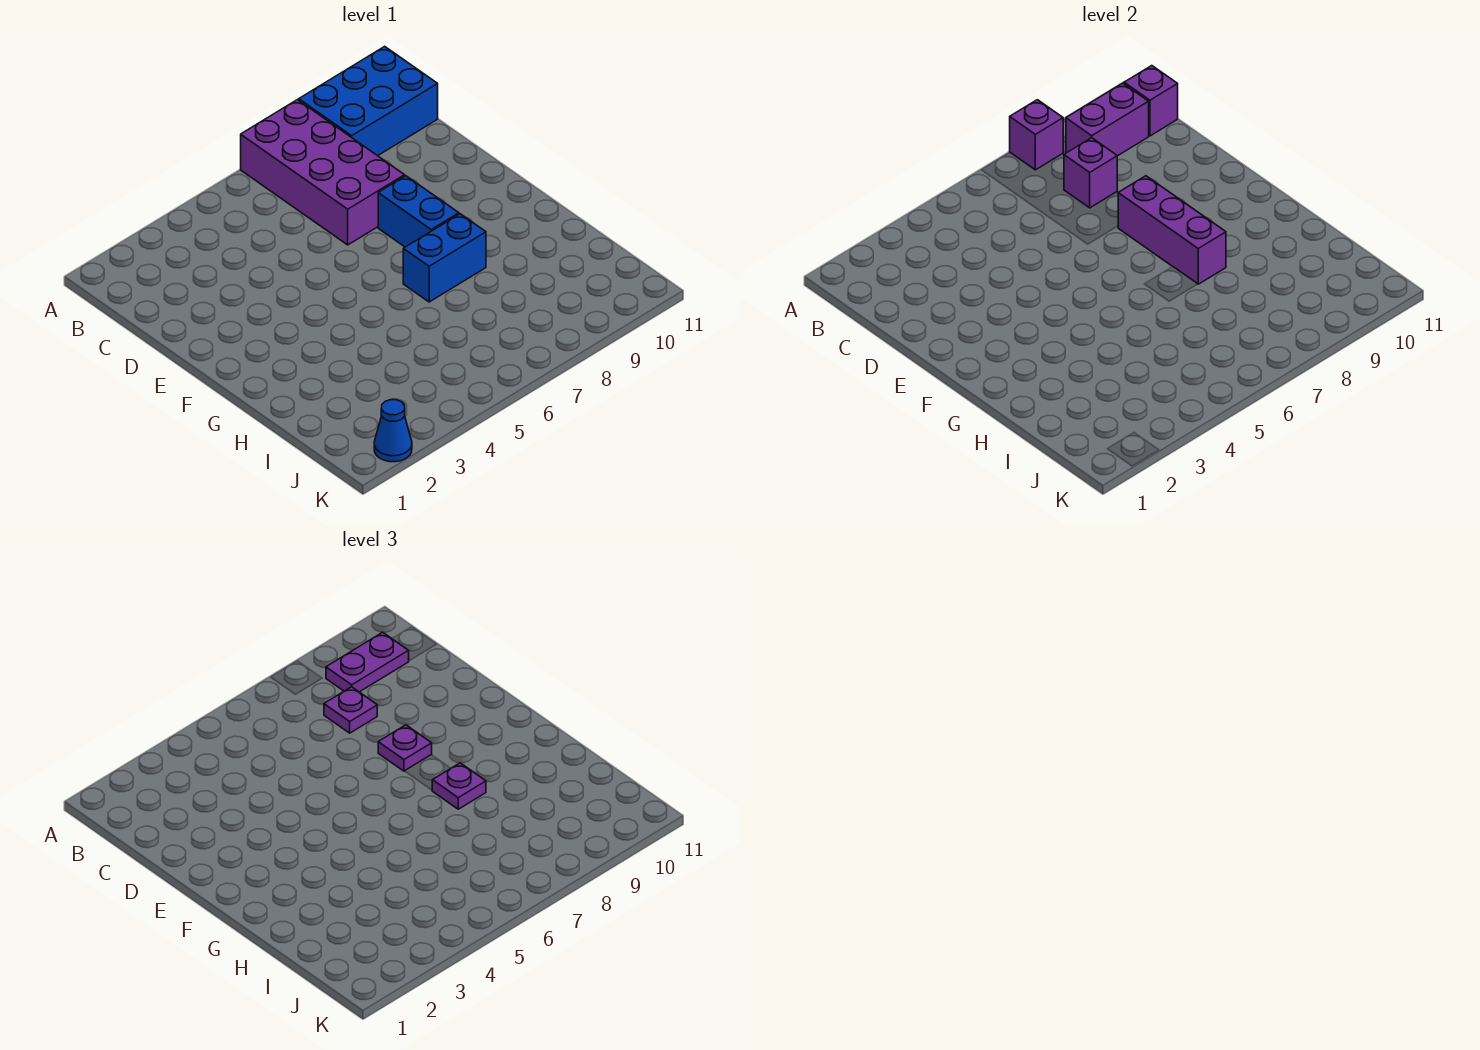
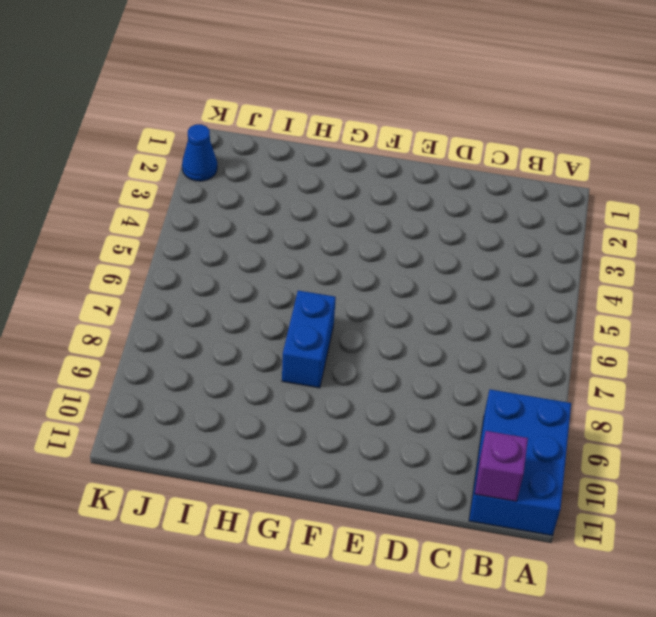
none -> purple brick A7:D8 level 1
none -> blue brick E8:F8 level 1
none -> purple brick A8 level 2

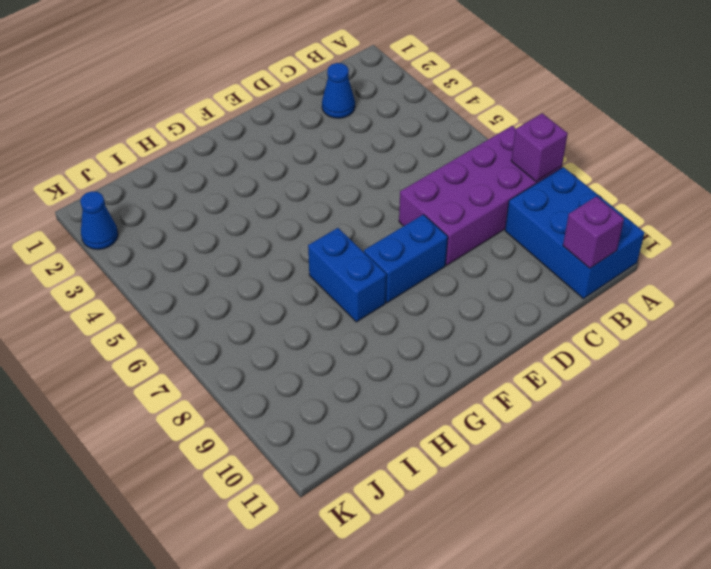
blue cone C2 level 1 -> none
none -> purple brick B9:B10 level 2
none -> purple brick C8 level 2
none -> purple brick E8:G8 level 2

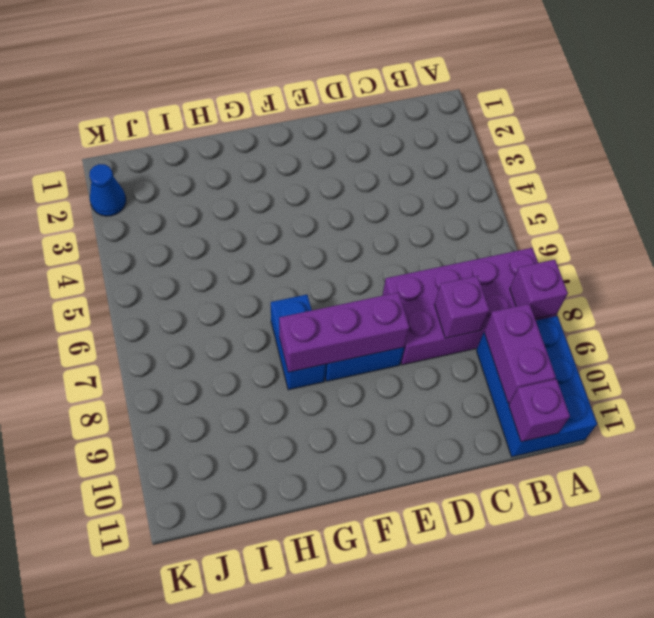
none -> purple plate B9:B10 level 3
none -> purple plate C8 level 3
none -> purple plate E8 level 3

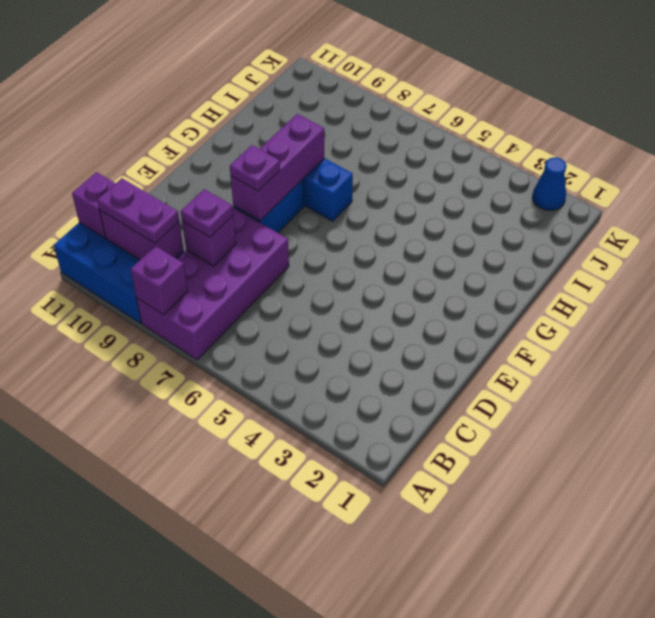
none -> purple plate G8 level 3

